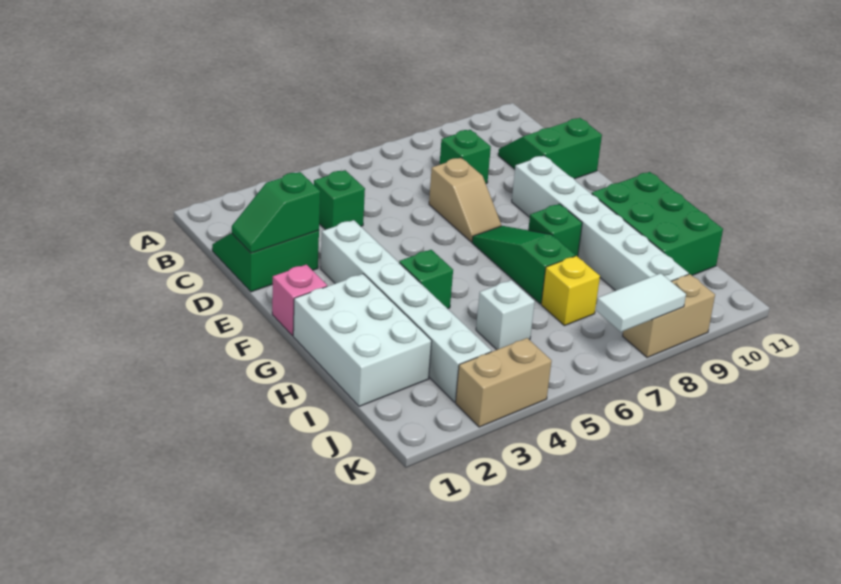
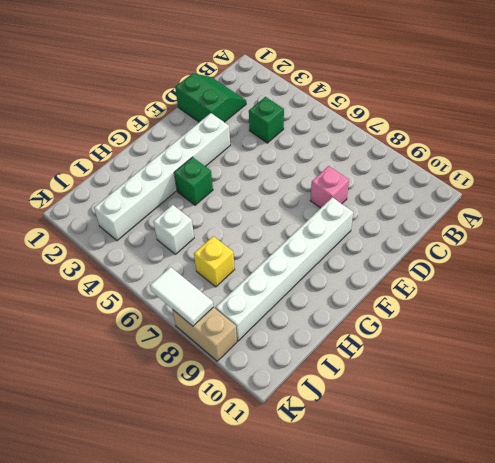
pink brick D8 level 1 -> pink brick F1 level 1
none -> green brick C8 level 1
none -> green slope C10:D11 level 1 top D
none -> tan slope D7:E7 level 1 top D

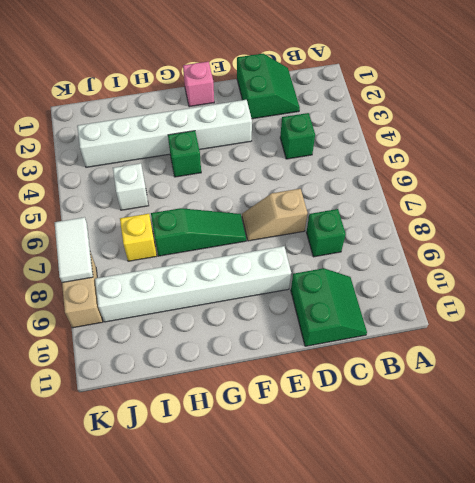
none -> white brick G1:I2 level 1
none -> green brick G8 level 1
none -> green brick G10:I11 level 1

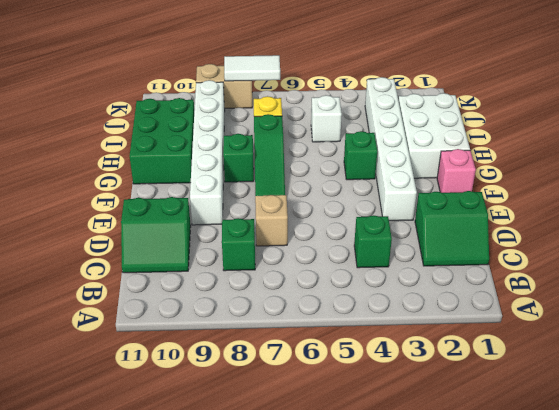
none -> tan brick K3:K4 level 1
none -> green slope D1:D2 level 2 top 2

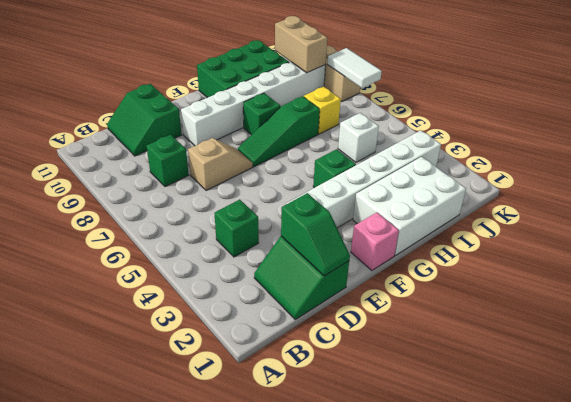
tan brick J9:J10 level 2 -> tan brick K3:K4 level 1

